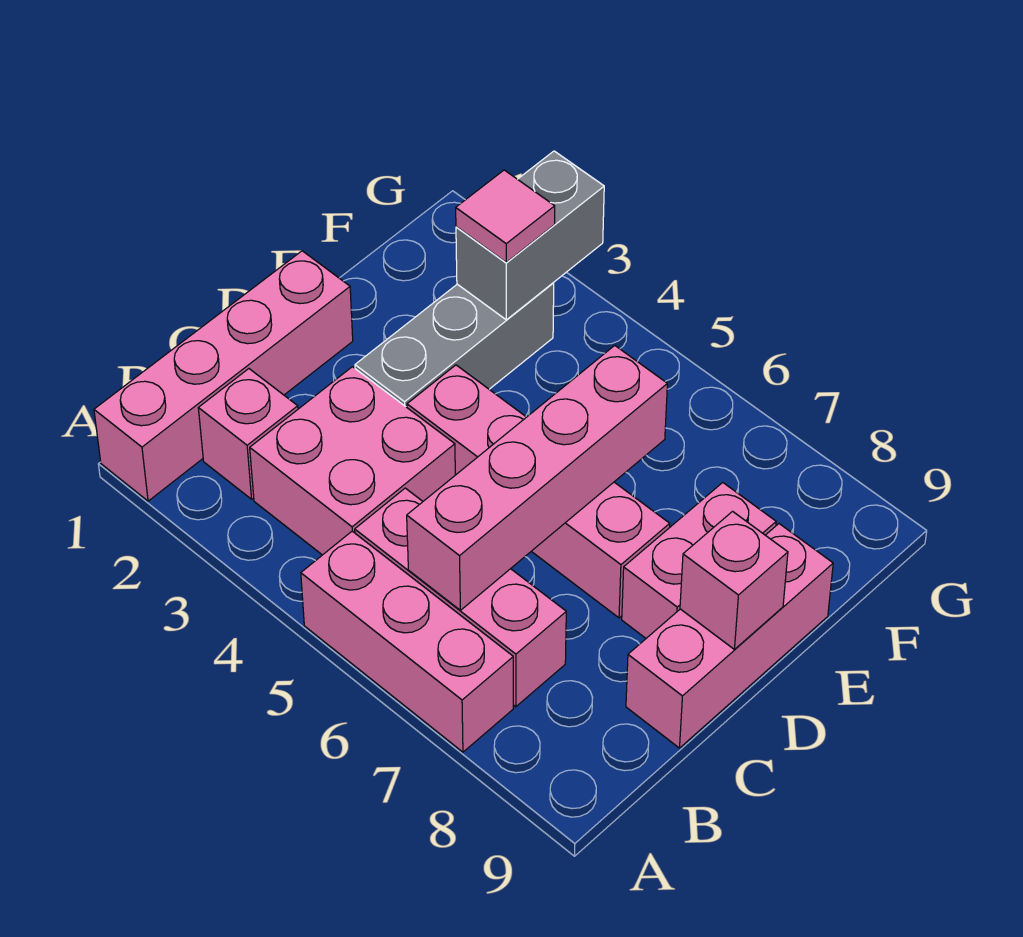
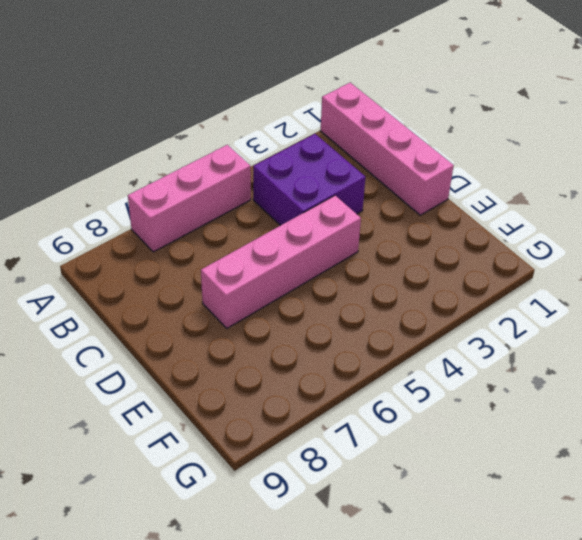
purple brick B3:C4 level 1 -> pink brick B3:C4 level 1
none -> pink brick B2 level 1
none -> pink brick B5:B7 level 1
none -> pink brick C9:E9 level 1

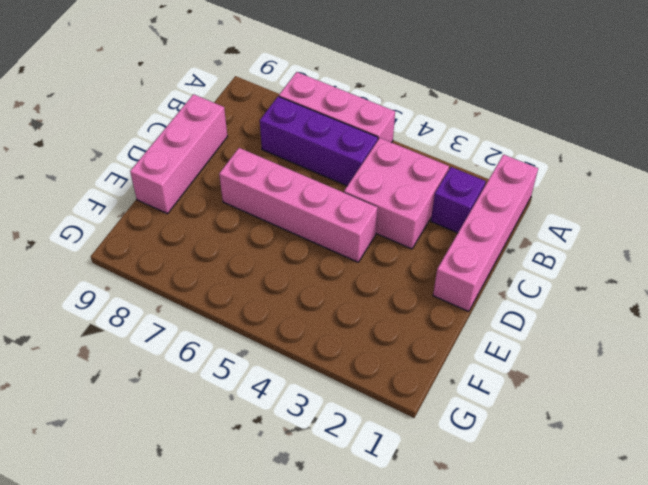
purple brick B2 level 1 -> pink brick B2 level 1
purple brick B5:B7 level 1 -> pink brick B5:B7 level 1
none -> grey brick D3:F3 level 1
none -> pink brick D8:E8 level 1
none -> pink brick B6:E6 level 2

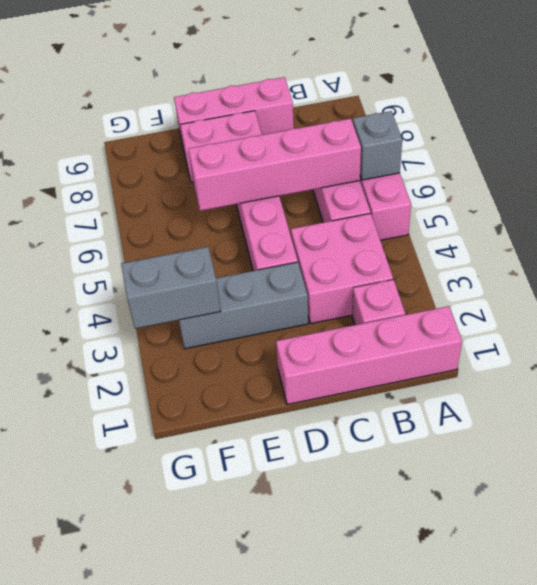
grey brick A6 level 2 -> none
none -> pink brick D9 level 2
none -> pink tile F3 level 3

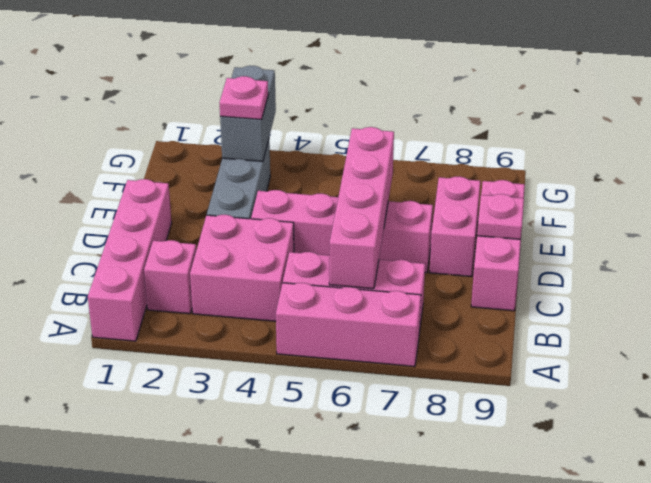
pink plate D9 level 2 -> pink brick D9 level 2
pink plate F3 level 3 -> pink tile F3 level 3

